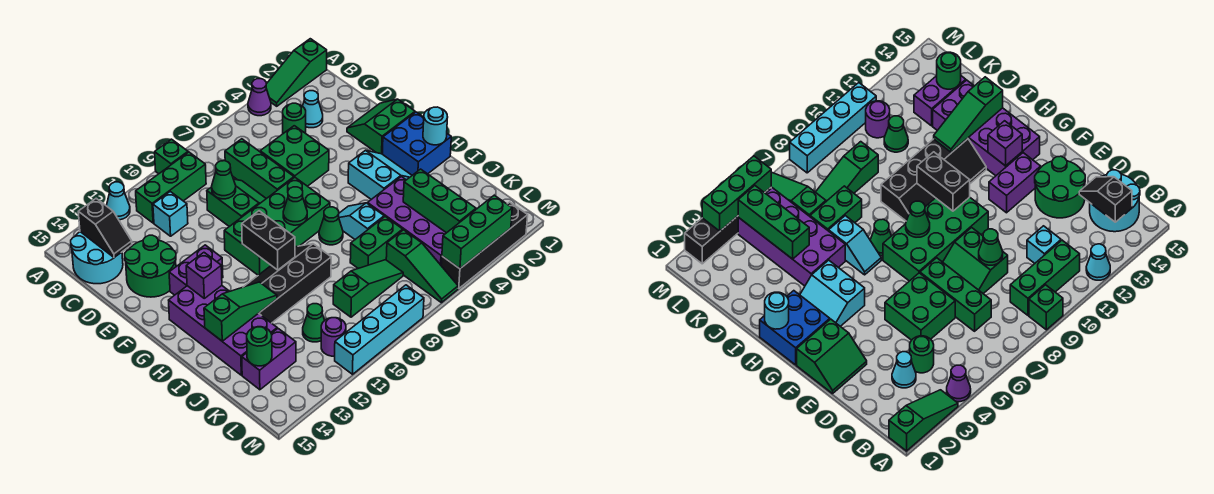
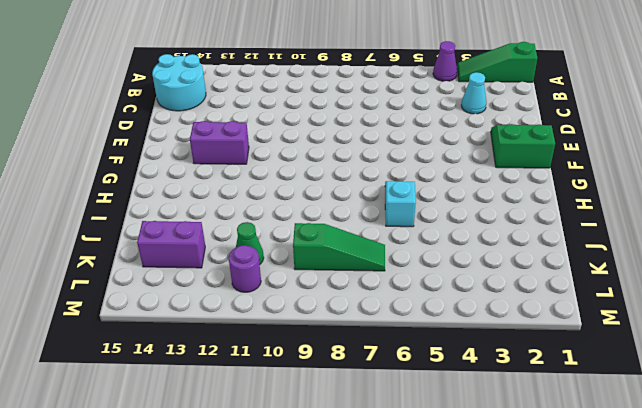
none -> green brick A9 level 1
none -> cyan cone A12 level 1
none -> green brick B9:B11 level 1
none -> green round brick C4 level 1

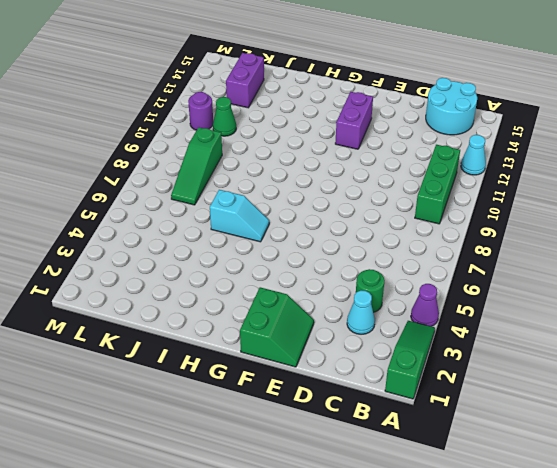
none -> green brick A9 level 1
none -> green brick C7:E7 level 1
none -> cyan brick C11 level 1
none -> green brick D5:E6 level 1

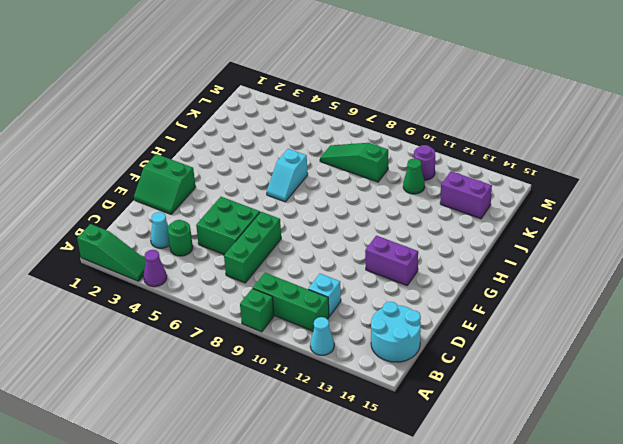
none -> green slope D8:E9 level 1 top 9
none -> green round brick D13:E14 level 1
none -> green brick F7:G10 level 1
none -> blue brick G1:H2 level 1

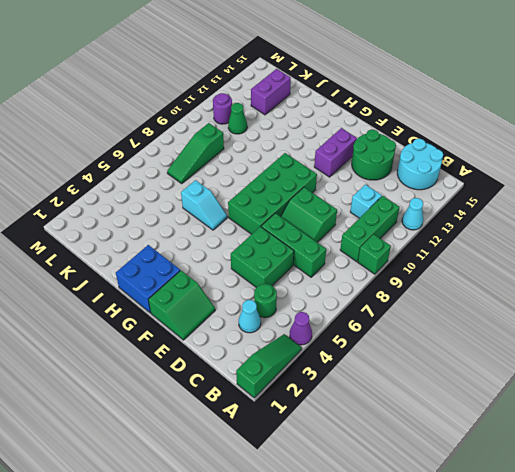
none -> cyan slope G3:H4 level 1 top 4
none -> purple brick G13:J14 level 1
none -> green cone H7 level 1
none -> black slope H9:I12 level 1 top I

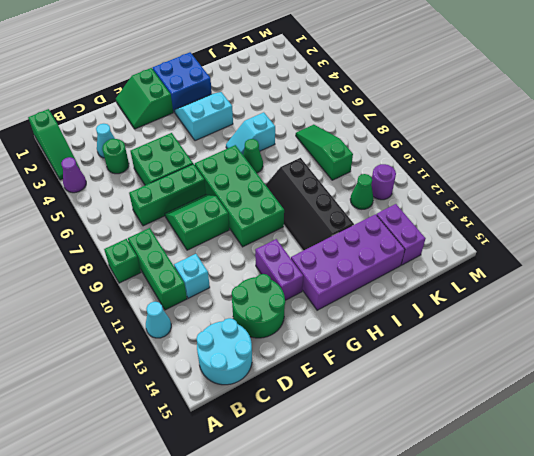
none -> purple brick I4:L5 level 1
none -> green brick J6:J7 level 1
none -> green slope K6:M6 level 1 top K
none -> black brick M2:M5 level 1

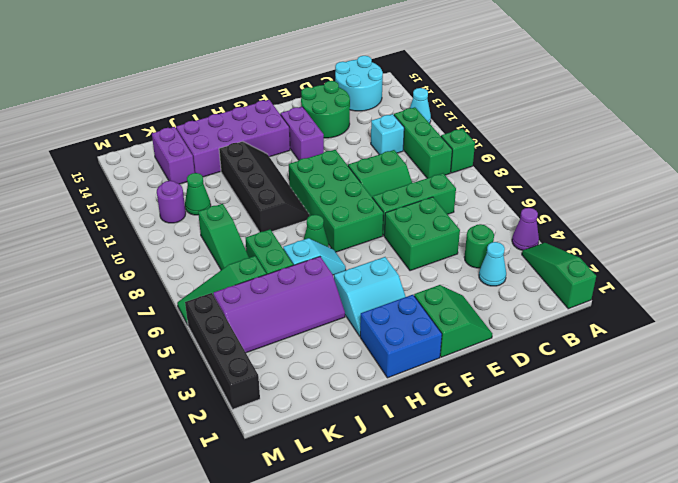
purple slope I4:L5 level 1 top 5 -> purple brick I4:L5 level 1
none -> cyan brick M8:M11 level 1
none -> black slope B14:C14 level 2 top B
none -> green cone D9 level 2
none -> green cone G8 level 2

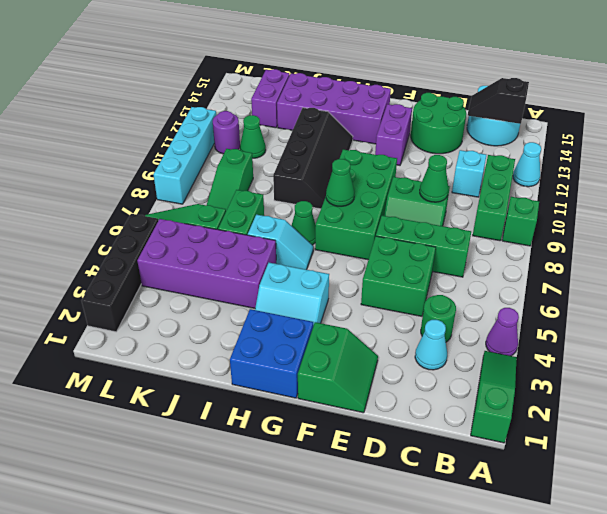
none -> black brick G10:H10 level 2
none -> purple brick G13 level 2
none -> cyan round brick H1 level 2
none -> green slope I12:I14 level 2 top 14

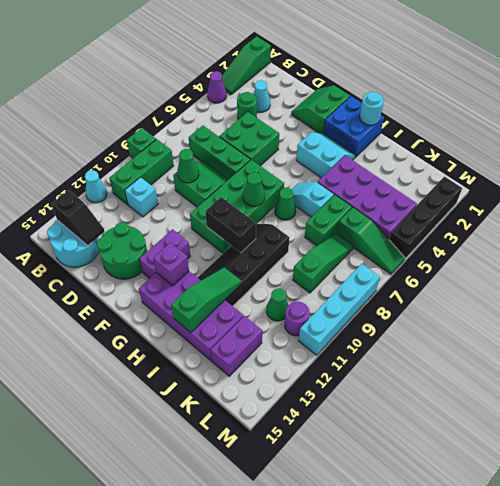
none -> green brick J4:L4 level 2
none -> green round brick K14 level 2
none -> green brick M3:M5 level 2

